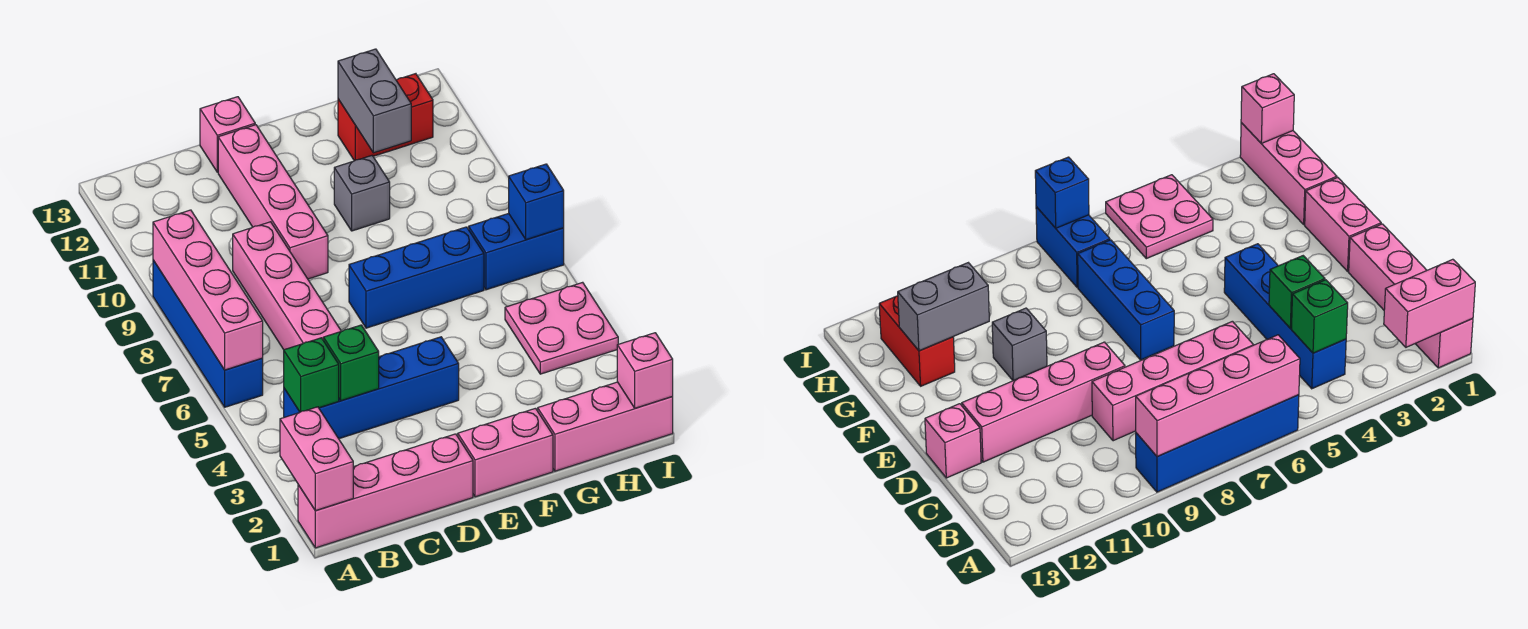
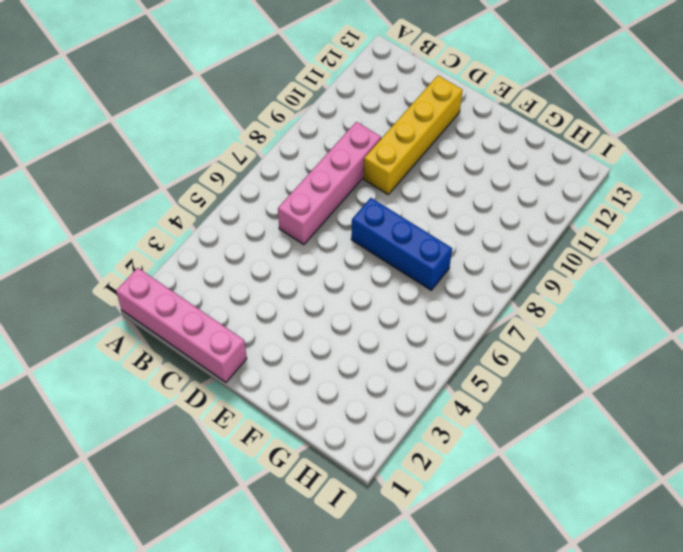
yellow brick D9:D12 level 1 -> pink brick D9:D12 level 1
none -> blue brick A6:A9 level 1
none -> blue brick B4:E4 level 1
none -> pink brick D13 level 1

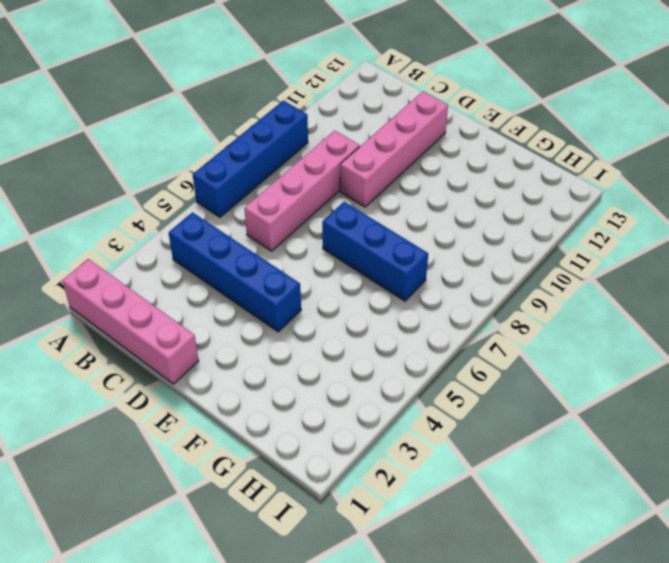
none -> pink brick D13 level 1
none -> pink brick E1:F1 level 1
none -> grey brick F10 level 1

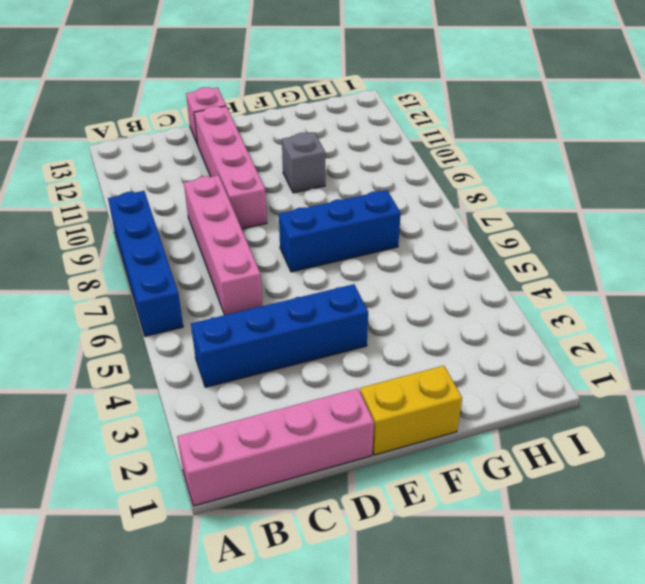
yellow brick E1:F1 level 1 -> pink brick E1:F1 level 1
none -> pink brick G1:I1 level 1
none -> red brick G12:H12 level 1
none -> pink plate H4:I5 level 1

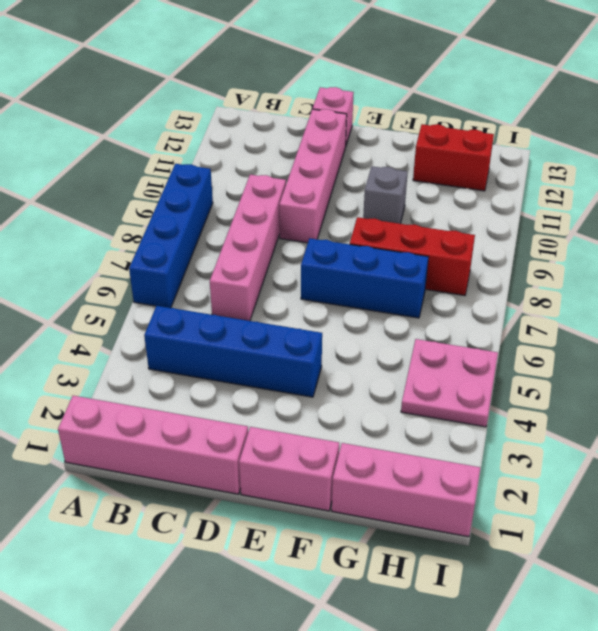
red brick F8:H8 level 1 -> none
none -> blue brick H7:I7 level 1
none -> pink brick A1:A2 level 2
none -> pink brick A6:A9 level 2

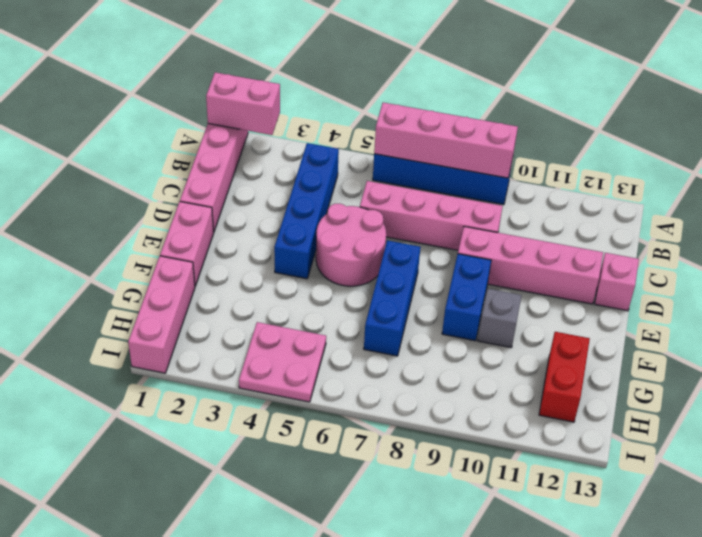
pink round brick D5:E6 level 1 -> none
blue brick E9:F9 level 1 -> blue brick H7:I7 level 1
none -> green brick B4 level 2
none -> green brick C4 level 2
none -> grey brick G11:G12 level 2

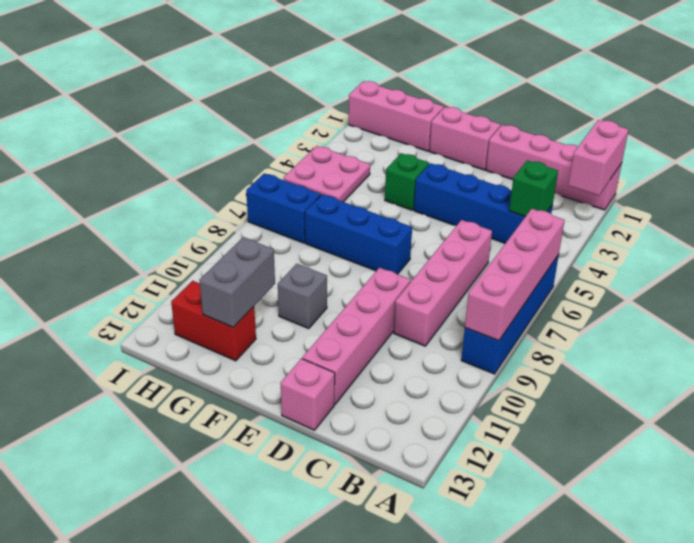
green brick F4 level 1 -> green brick C4 level 2
none -> pink brick I1 level 2
none -> blue brick I7 level 2

